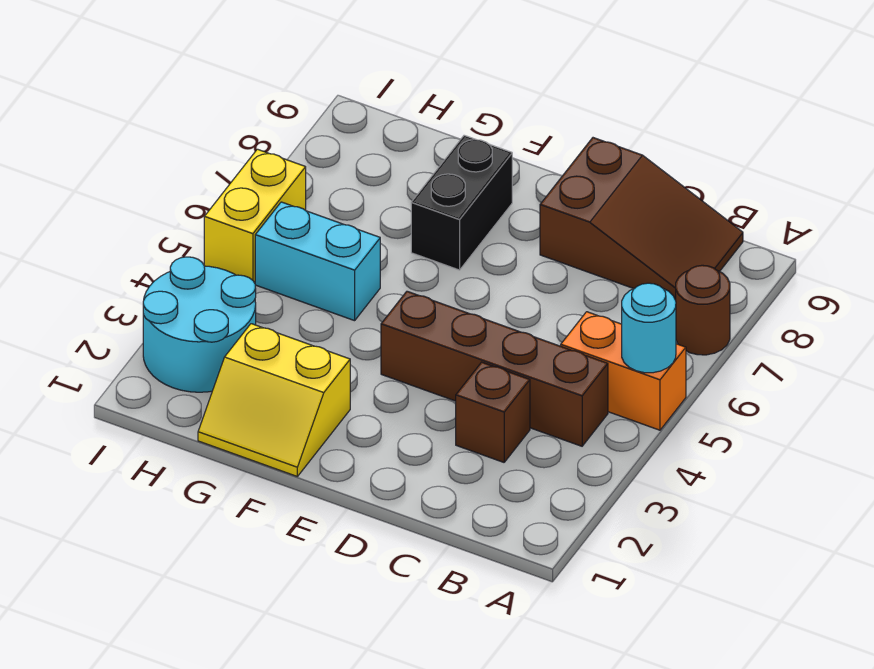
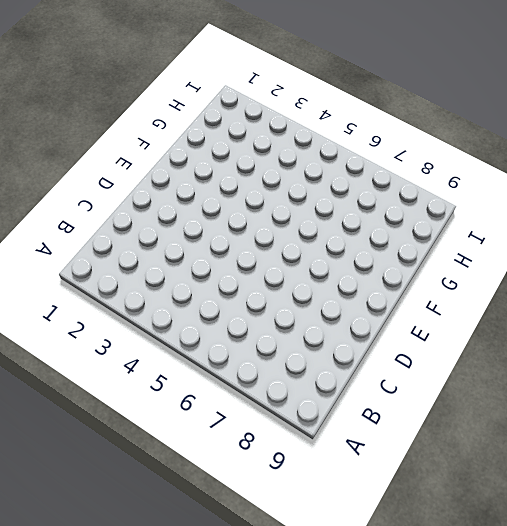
none -> orange brick A5:B5 level 1
none -> brown round brick A7 level 1

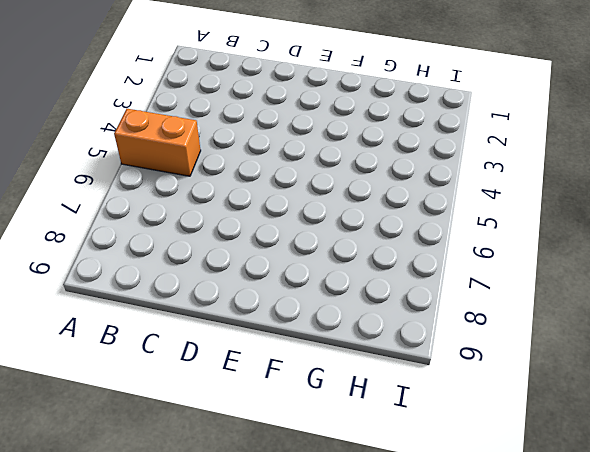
none -> brown round brick A7 level 1
none -> brown brick B4:E4 level 1

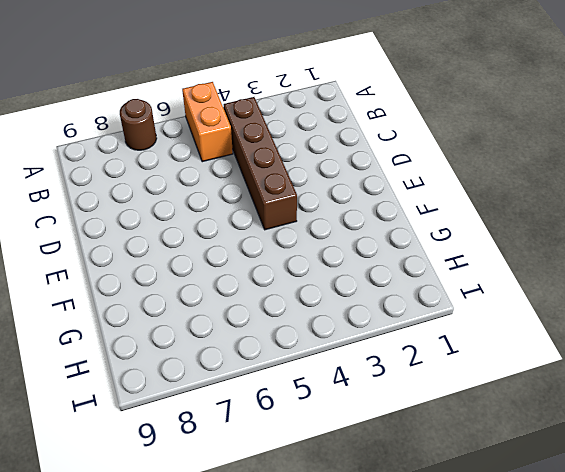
none -> brown slope B8:D9 level 1 top D
none -> brown brick C3 level 1

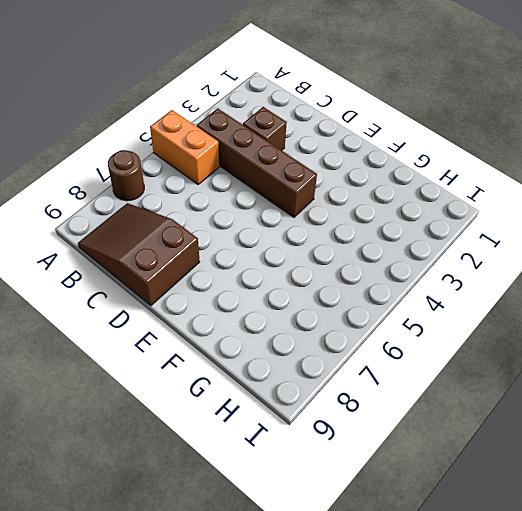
none -> yellow slope F1:G2 level 1 top 2
none -> black brick F7:F8 level 1

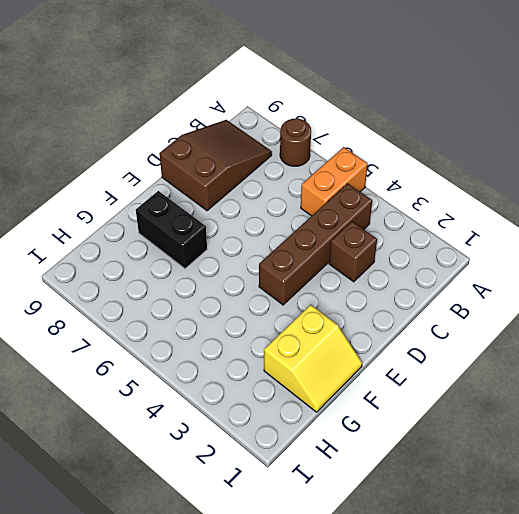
none -> cyan brick G5:H5 level 1
none -> cyan round brick H2:I3 level 1

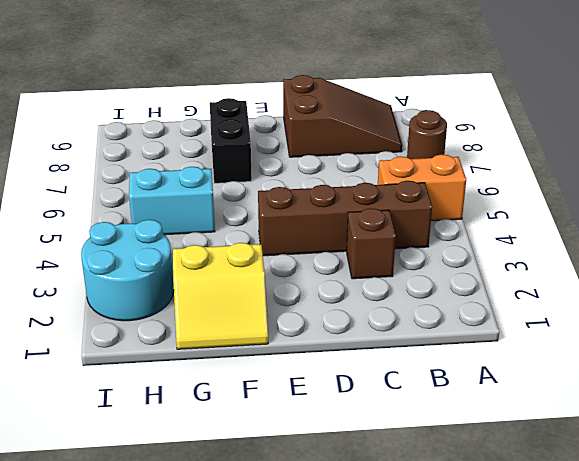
none -> yellow brick I5:I6 level 1
none -> cyan round brick A5 level 2

